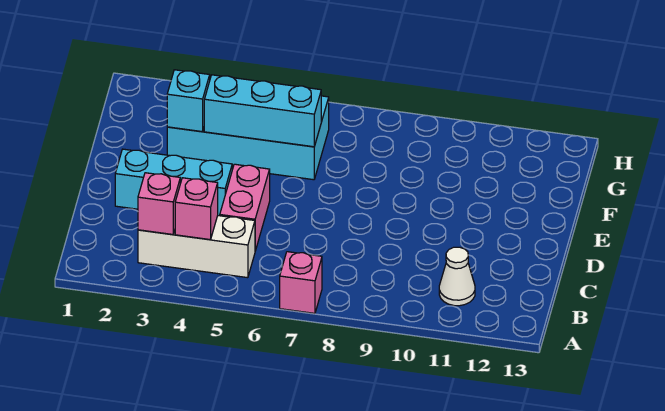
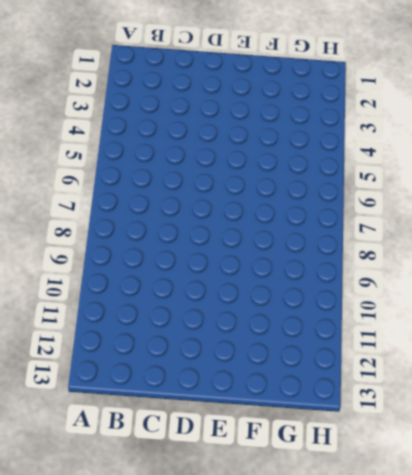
none -> pink brick A7 level 1
none -> white brick B3:B5 level 1

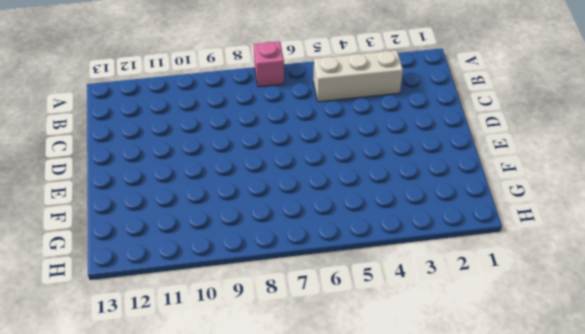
none -> white cone B11 level 1
none -> pink brick C5:D5 level 1

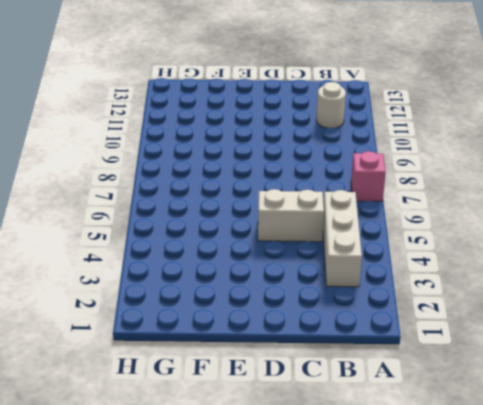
white round brick B11 level 1 -> white cone B11 level 1
white brick C5:D5 level 1 -> pink brick C5:D5 level 1
none -> cyan brick D2:D4 level 1
none -> cyan brick F3:G6 level 1

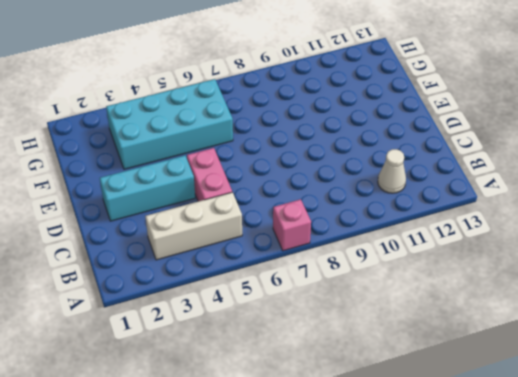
none -> pink brick B3 level 2
none -> pink brick B4 level 2

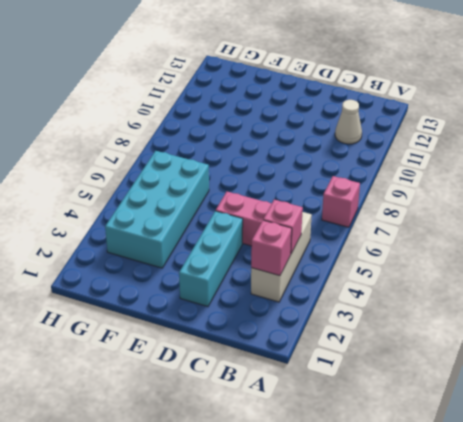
none -> cyan brick F3 level 2
none -> cyan brick F4:F6 level 2

